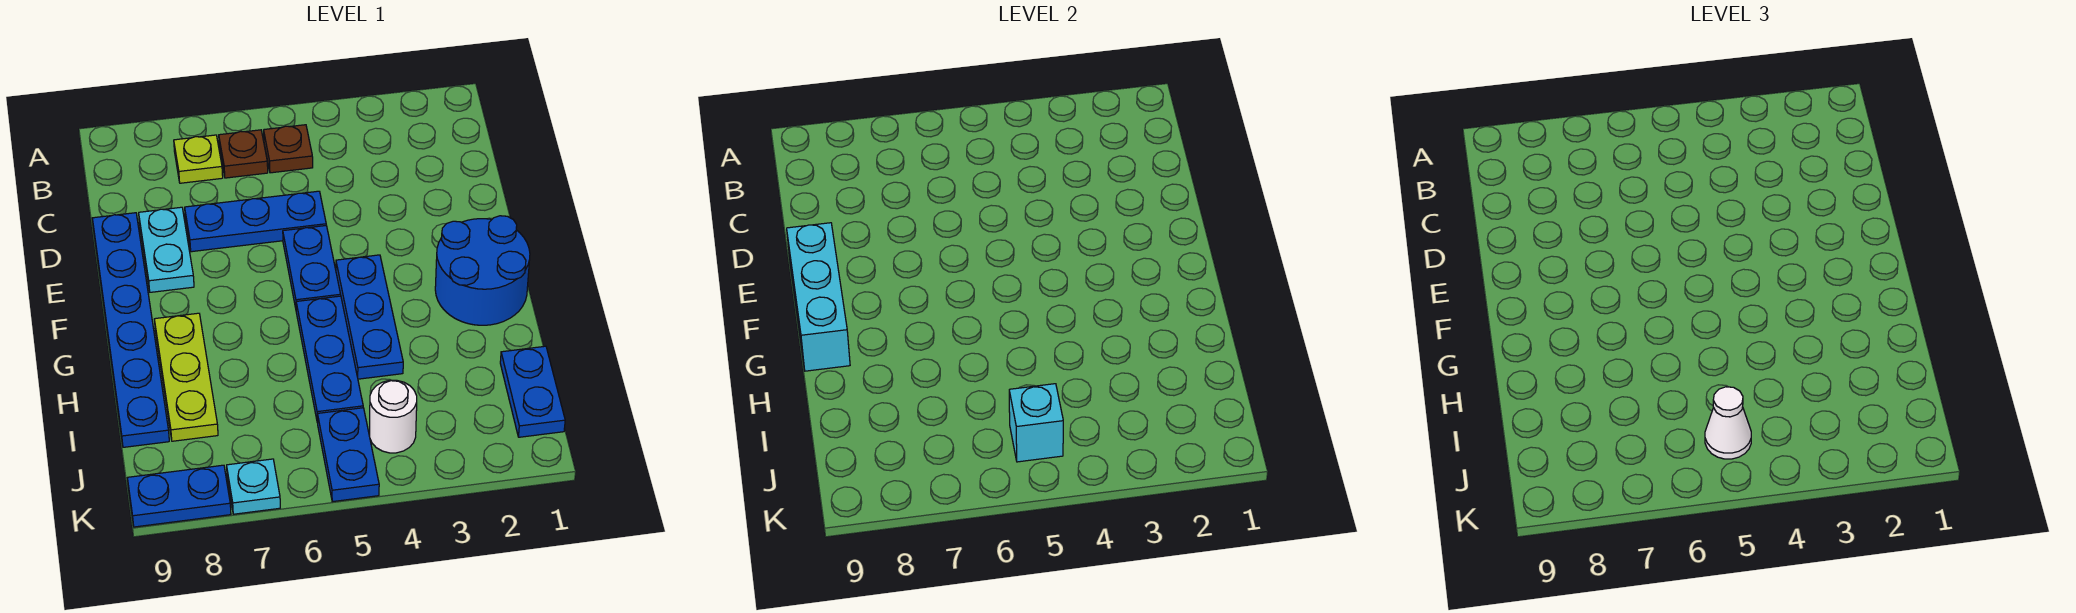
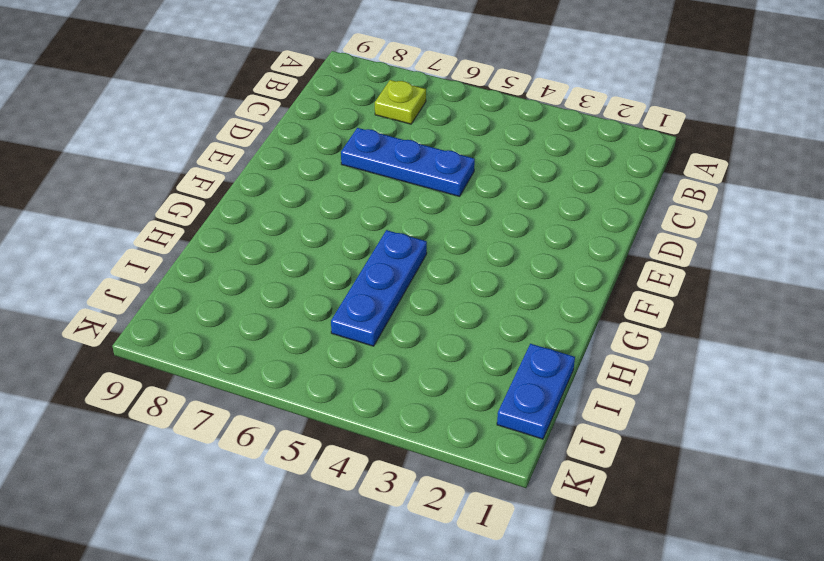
none -> brown plate B5 level 1
none -> brown plate B6 level 1
none -> cyan plate D8:E8 level 1

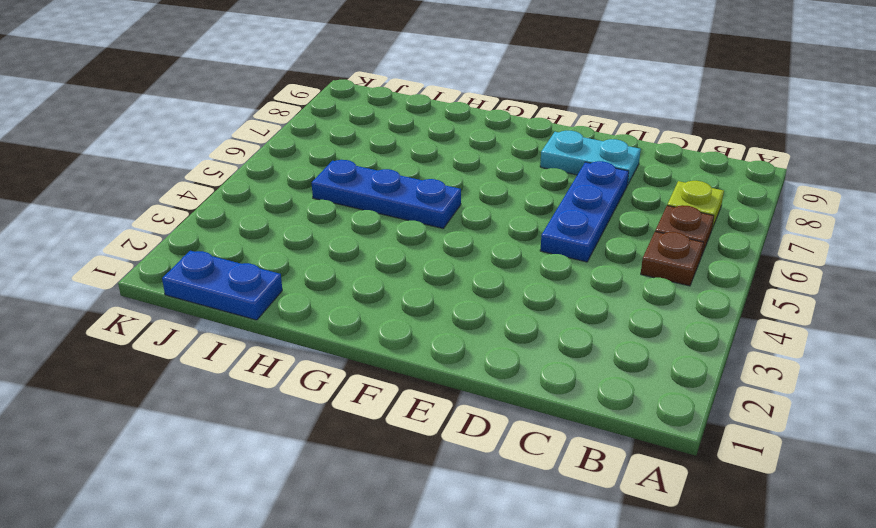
none -> blue plate D9:I9 level 1
none -> blue plate E5:F5 level 1
none -> blue round brick F1:G2 level 1

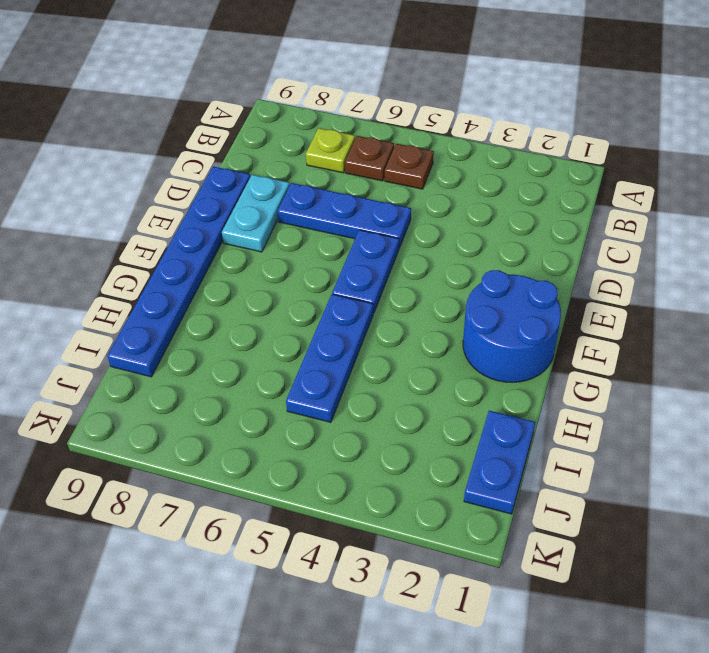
none -> blue plate F4:H4 level 1
none -> lime plate G8:I8 level 1
none -> white round brick J4 level 1

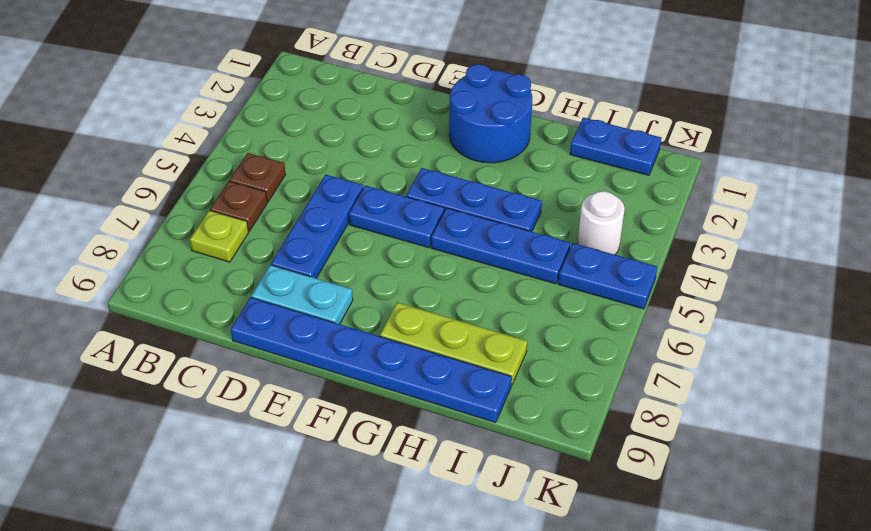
none -> cyan plate K7 level 1
none -> blue plate K8:K9 level 1
none -> cyan brick E9:G9 level 2

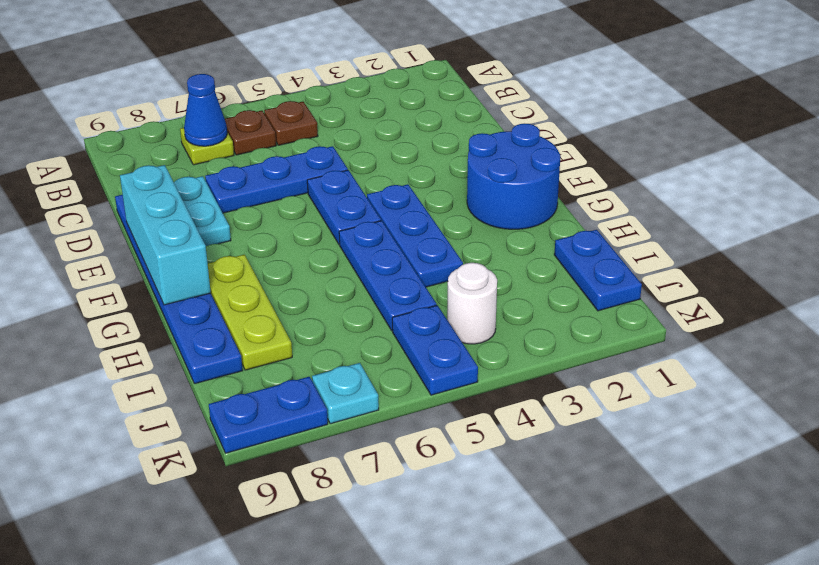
blue cone B7 level 2 -> none
none -> cyan brick J5 level 2
none -> white cone J5 level 3

